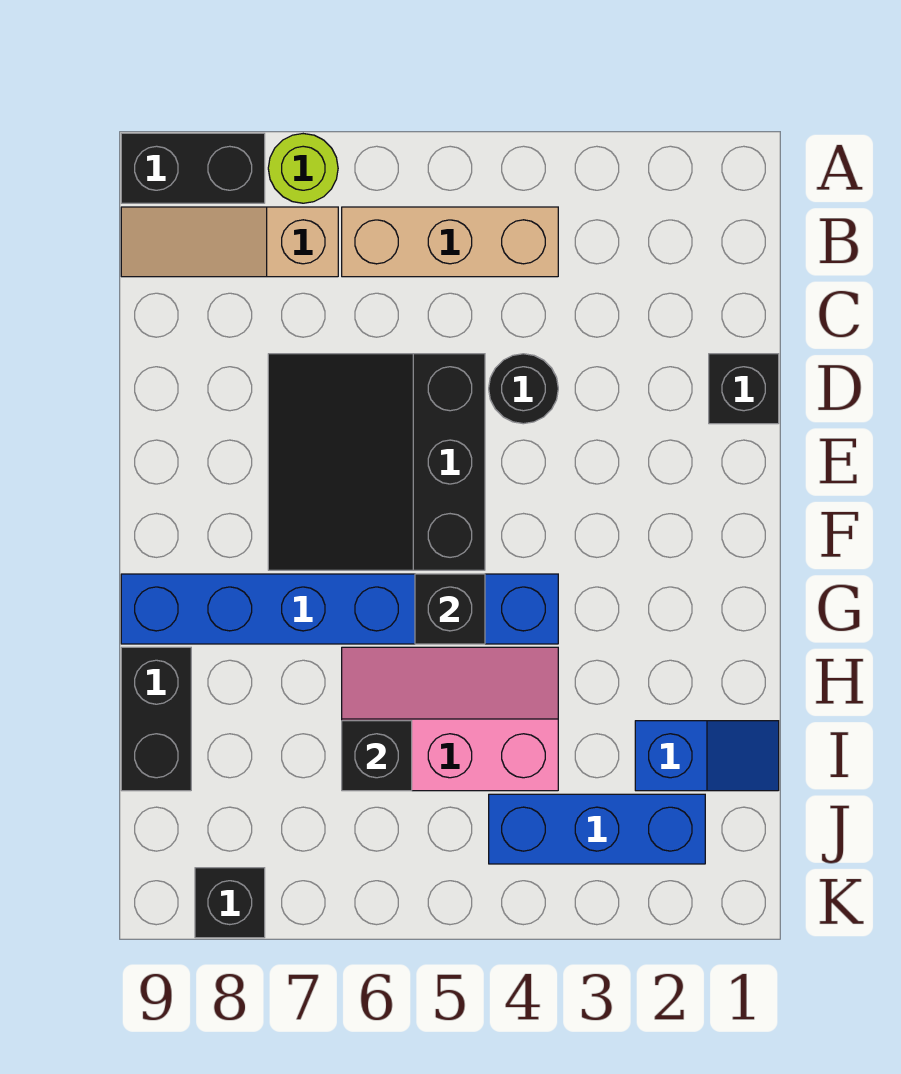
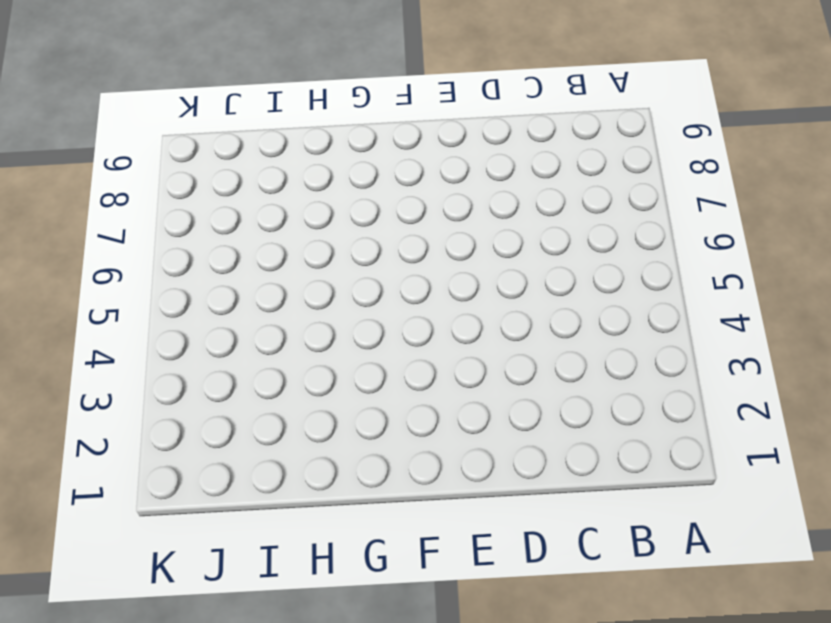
none -> lime round brick A7 level 1
none -> black brick A8:A9 level 1
none -> tan brick B4:B6 level 1

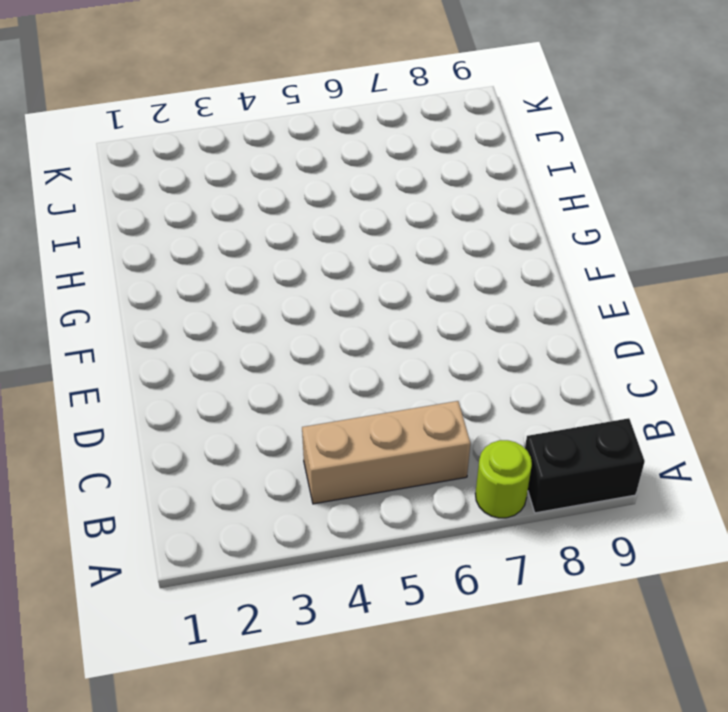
none -> tan slope B7:B9 level 1 top 7
none -> black brick D1 level 1
none -> black round brick D4 level 1

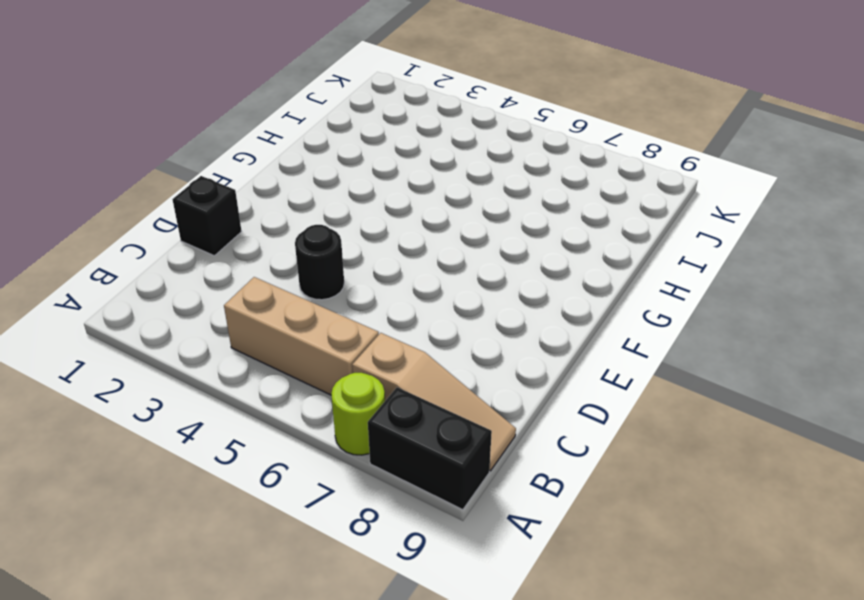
none -> black slope D5:F7 level 1 top 5
none -> blue brick G4:G9 level 1
none -> pink slope H4:I6 level 1 top I

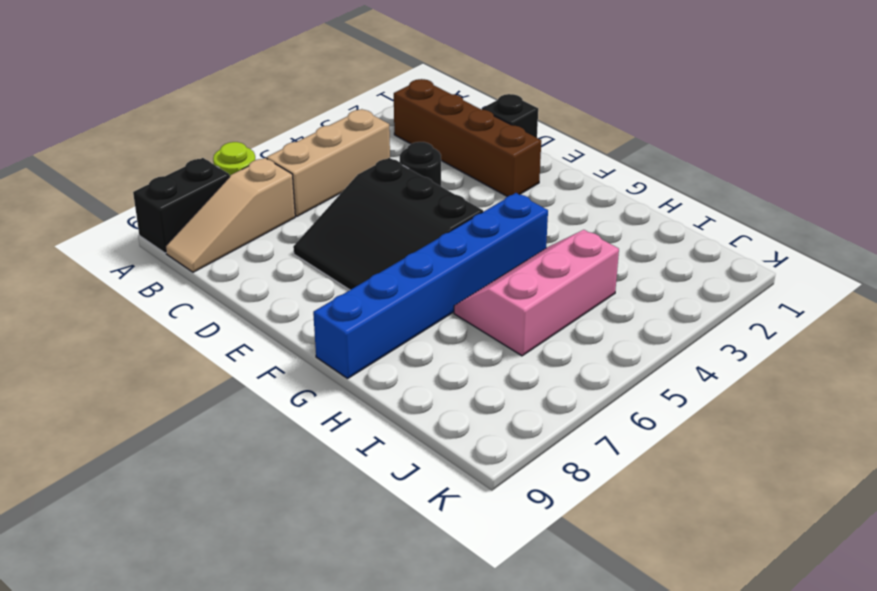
brown brick B2:E2 level 1 -> none
none -> black brick H9:I9 level 1
none -> blue slope I1:I2 level 1 top 2
none -> blue brick J2:J4 level 1

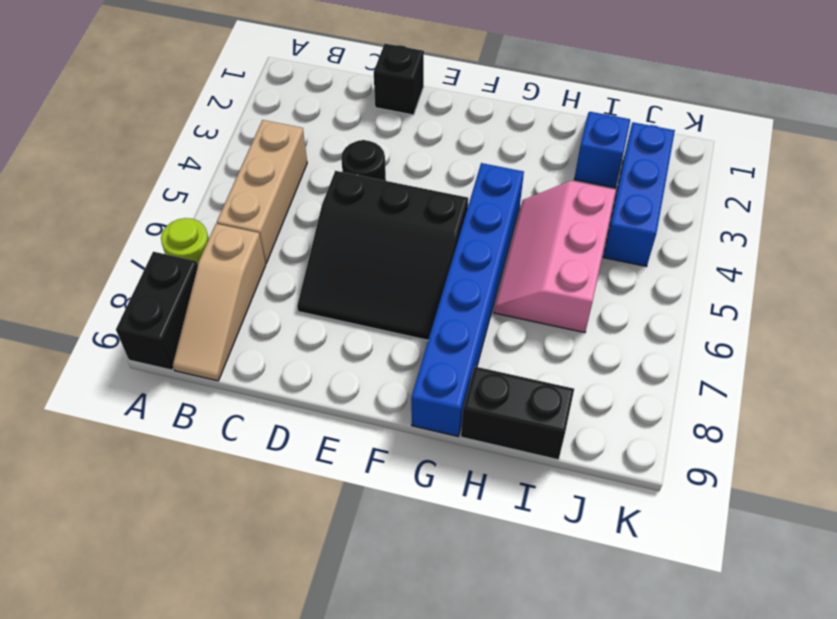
none -> black brick K8 level 1
none -> black brick G5 level 2
none -> black brick I6 level 2

